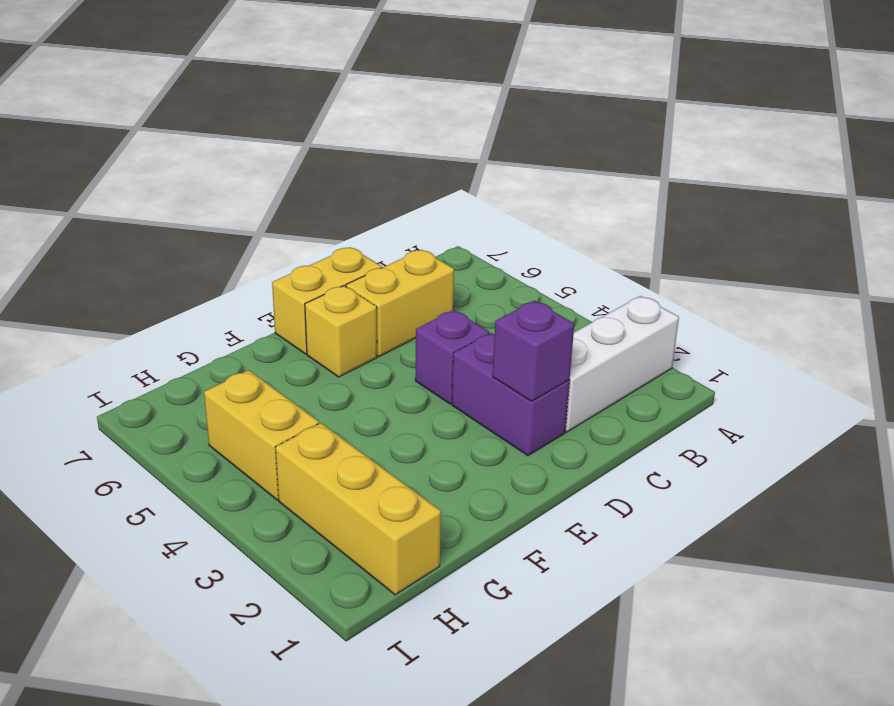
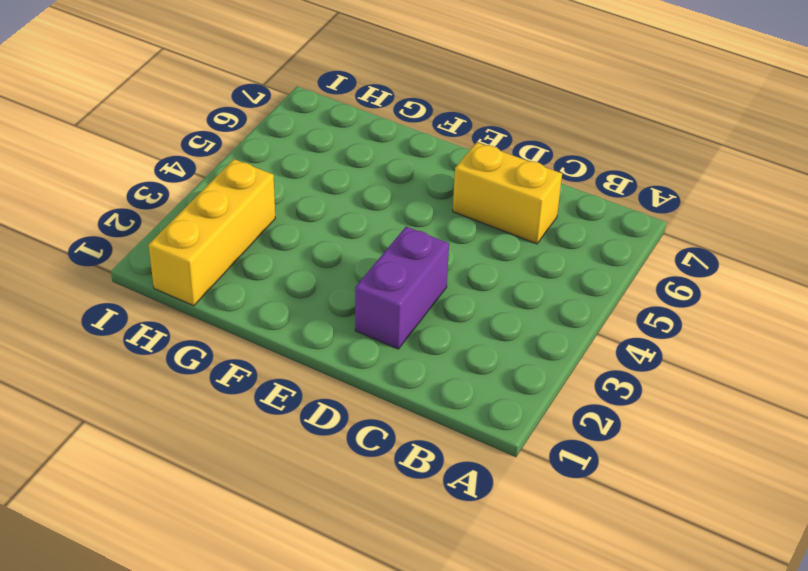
none -> white brick A2:C2 level 1
none -> purple brick D4 level 1

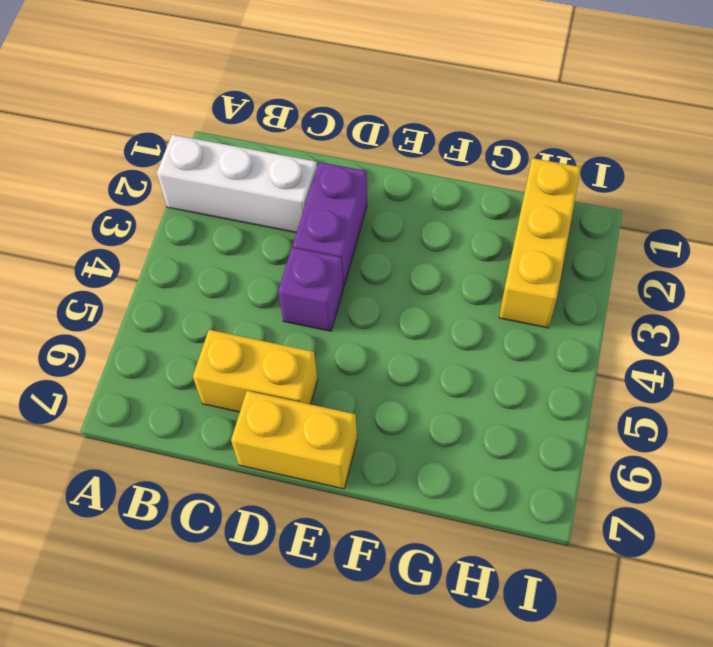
none -> yellow brick E6 level 1
none -> yellow brick H4:H5 level 1

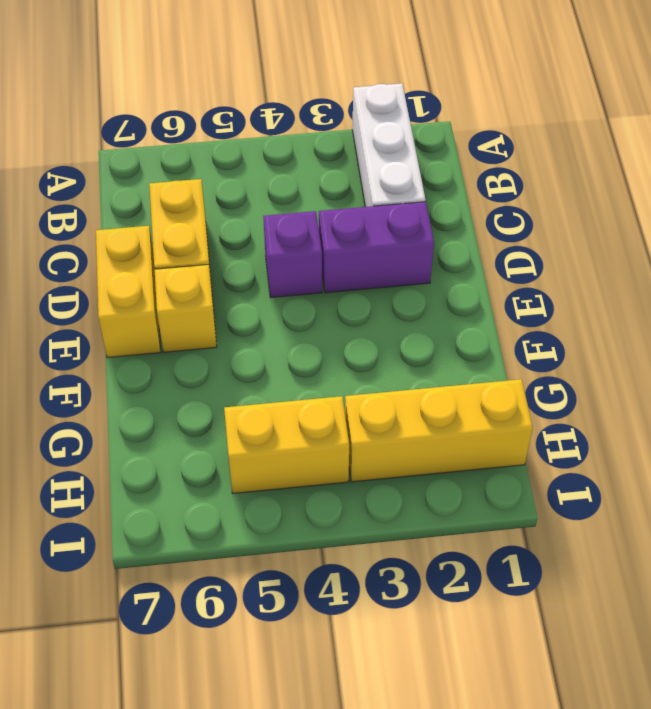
none -> purple brick D2 level 2

